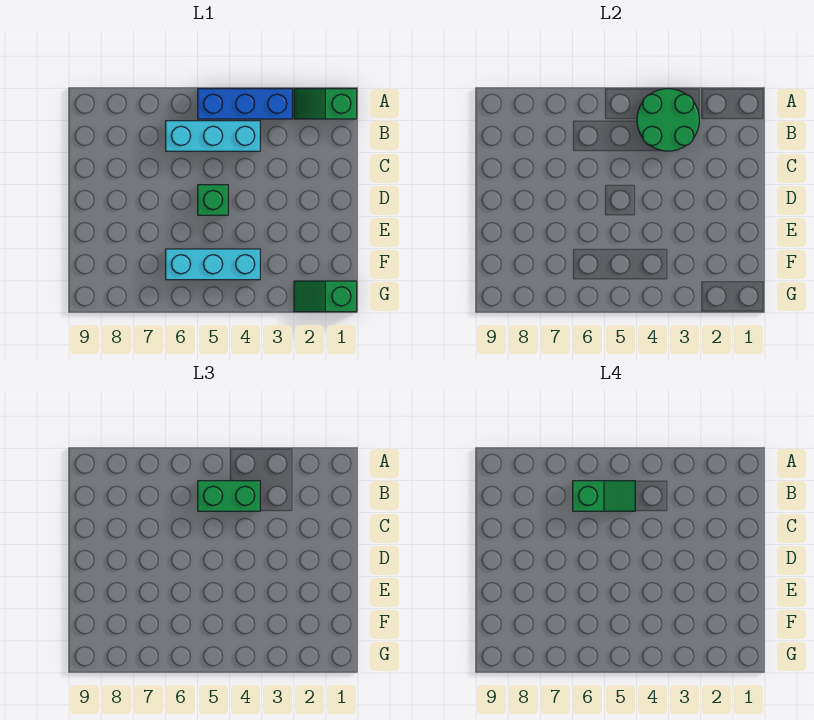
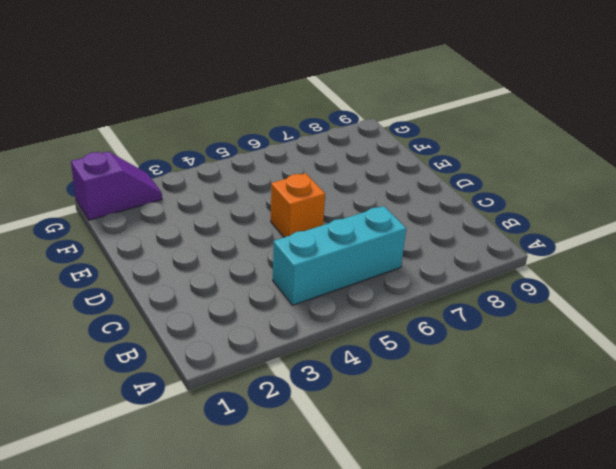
orange brick D5 level 1 -> green brick D5 level 1
purple slope G1:G2 level 1 top 1 -> green slope G1:G2 level 1 top 1
none -> green slope A1:A2 level 1 top 1
none -> blue brick A3:A5 level 1

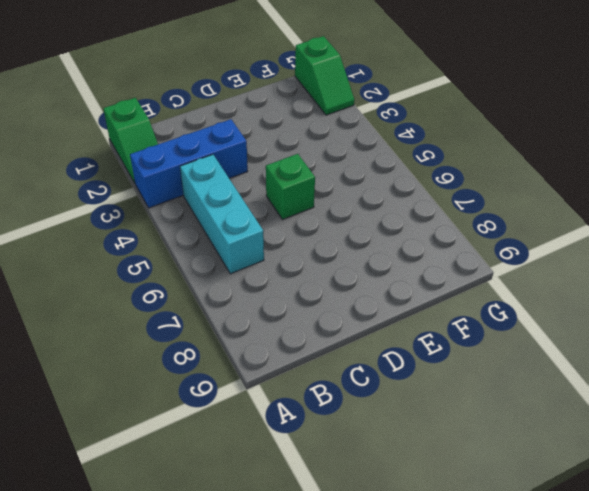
blue brick A3:C3 level 1 -> blue brick A3:A5 level 1
none -> cyan brick F4:F6 level 1
none -> green round brick A3:B4 level 2

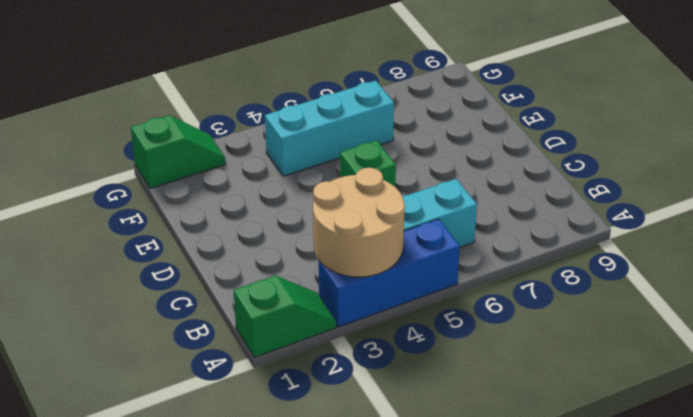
tan round brick A3:B4 level 2 -> green round brick A3:B4 level 2
none -> green brick B4:B5 level 3
none -> green slope B5:B6 level 4 top 6

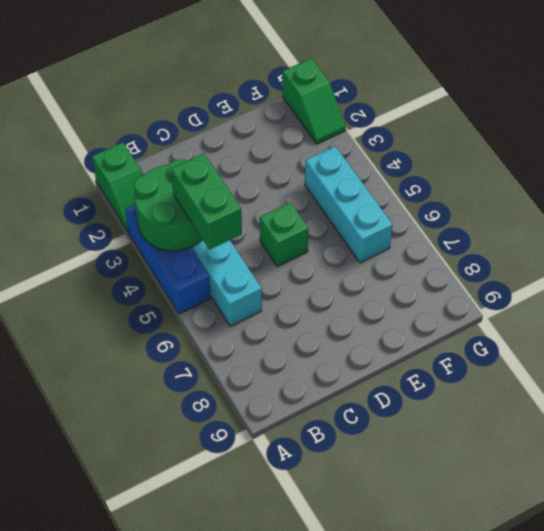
none -> green slope B5:B6 level 4 top 6

